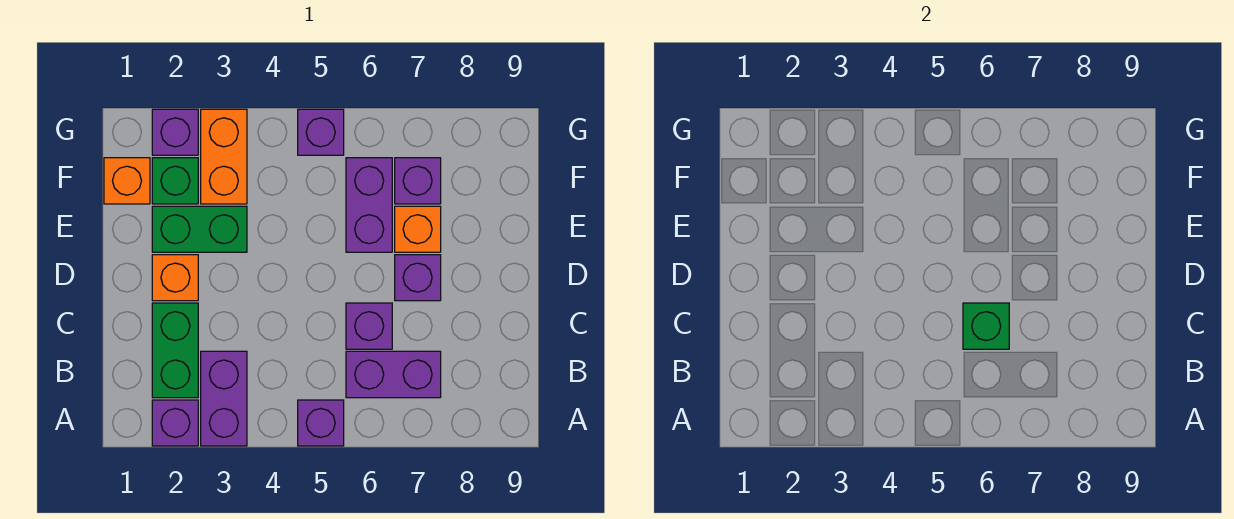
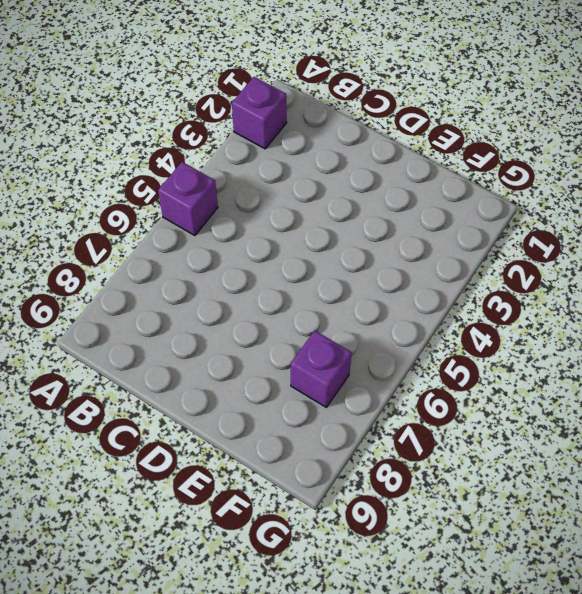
none -> purple brick A3:B3 level 1
none -> green brick B2:C2 level 1
none -> purple brick B6:B7 level 1

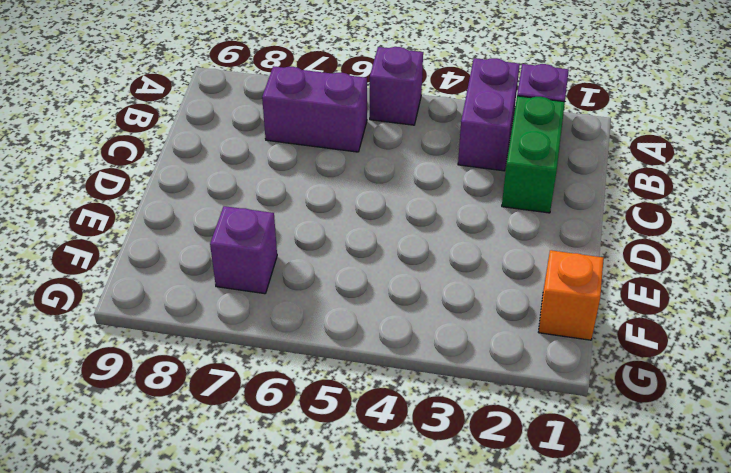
none -> purple brick C6 level 1
none -> orange brick D2 level 1
none -> purple brick D7 level 1

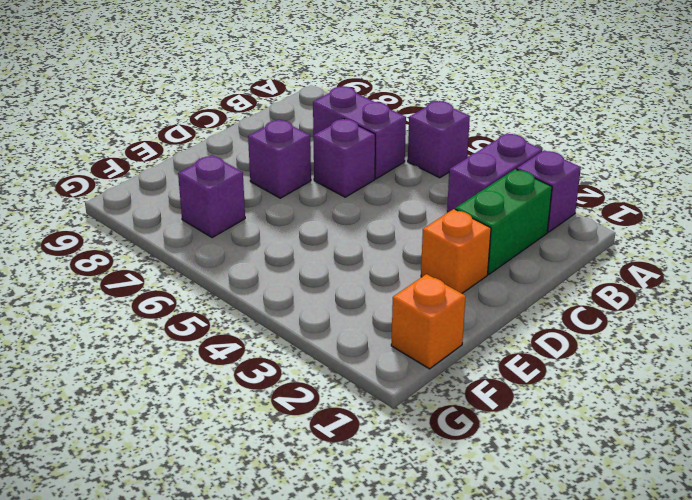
none -> green brick E2:E3 level 1
none -> purple brick E6:F6 level 1
none -> orange brick E7 level 1

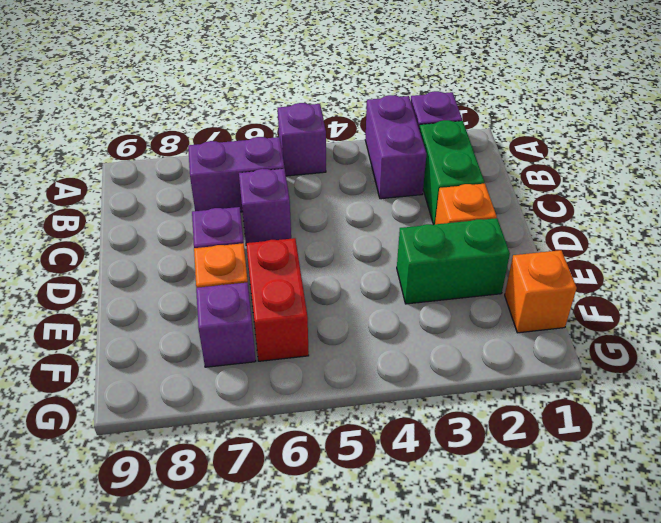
red brick E6:F6 level 1 -> purple brick E6:F6 level 1
none -> green brick F2 level 1
none -> orange brick F3:G3 level 1
none -> purple brick G2 level 1

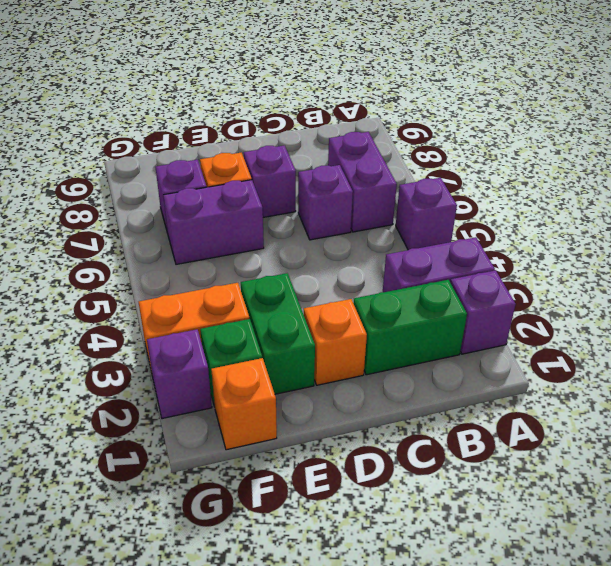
none -> purple brick G5 level 1
none -> green brick C6 level 2

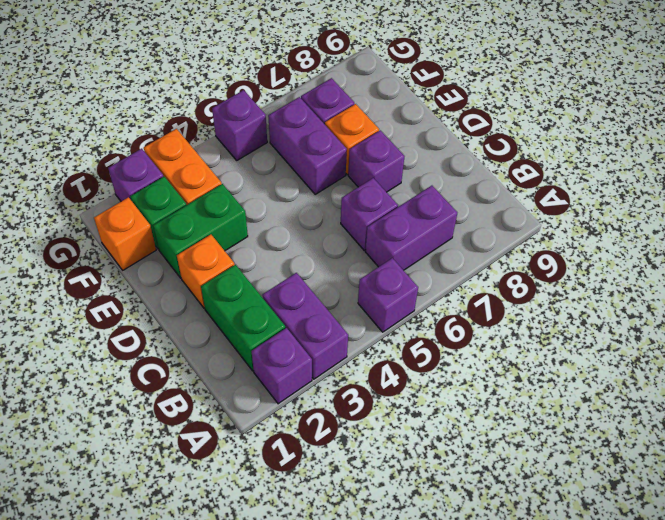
none -> green brick C6 level 2

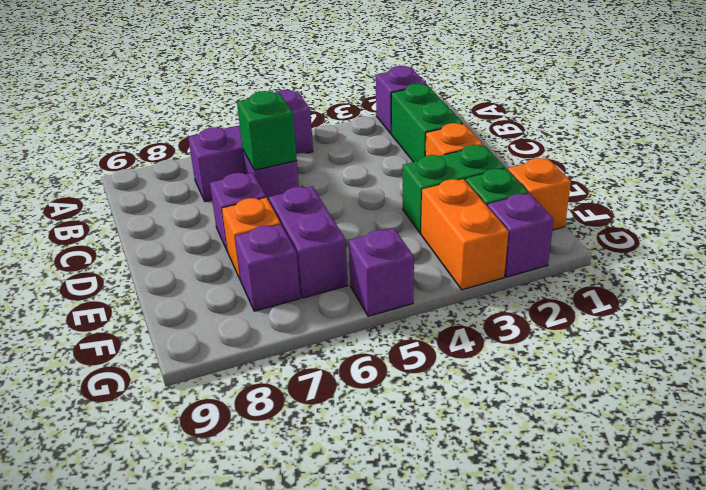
none -> purple brick A3:B3 level 1

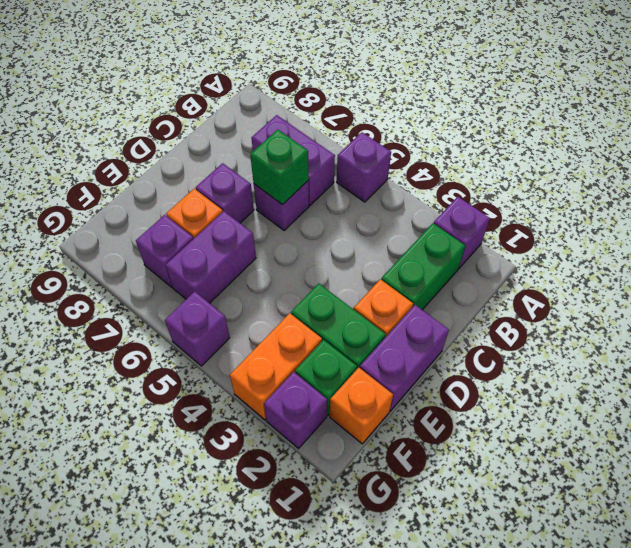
purple brick D1:E1 level 1 -> purple brick A3:B3 level 1

